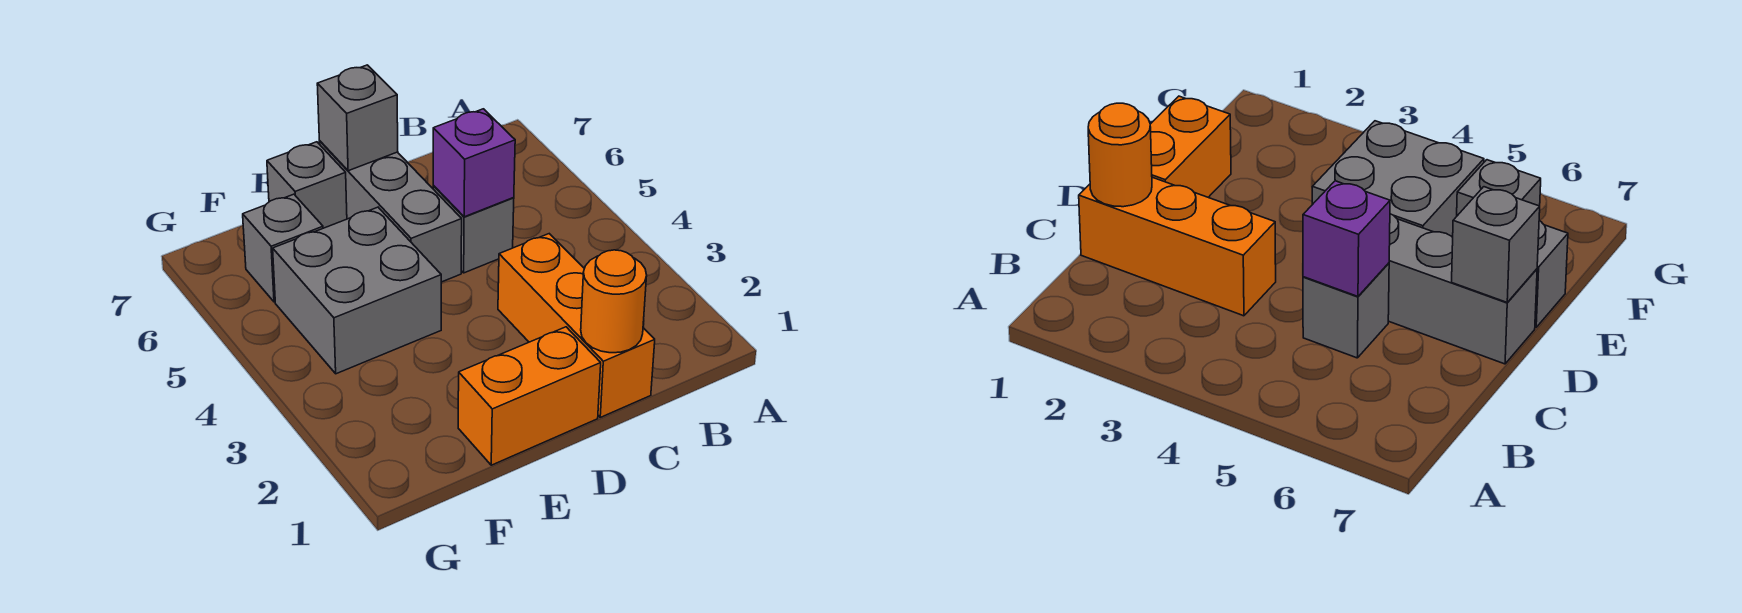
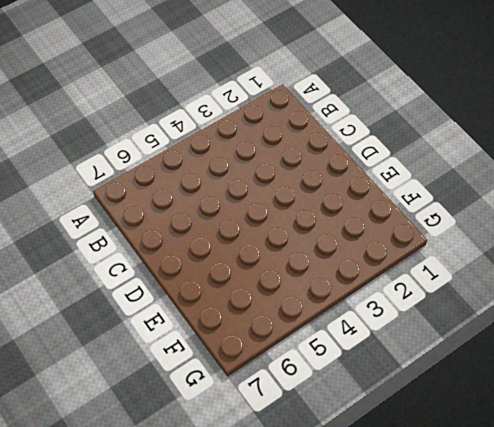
none -> orange brick C1:C3 level 1
none -> grey brick C5 level 1

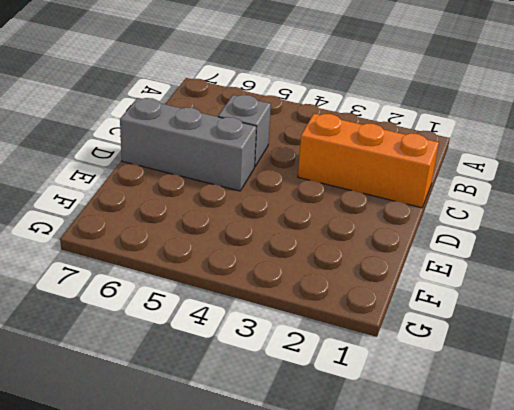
none -> orange brick D1:E1 level 1
none -> grey brick E4:F5 level 1

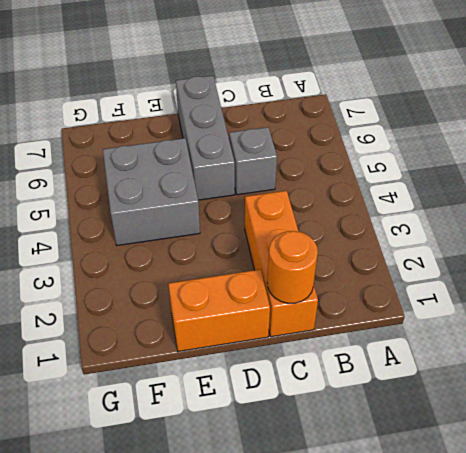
none -> grey brick E7 level 1
none -> grey brick F6 level 1

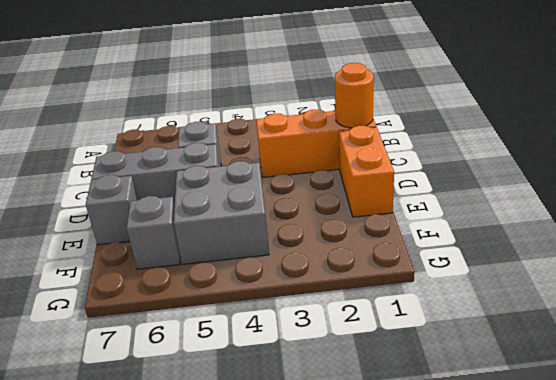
none -> purple brick C5 level 2
none -> grey brick D7 level 2

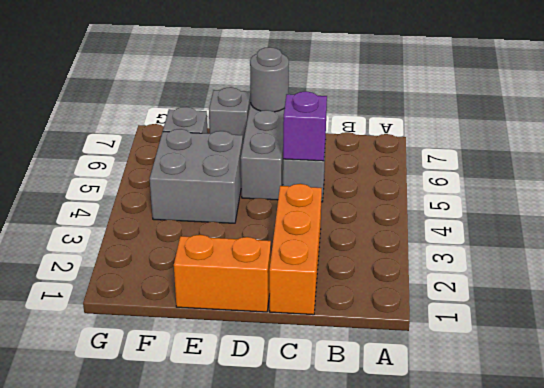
grey round brick D7 level 2 -> grey brick D7 level 2
none -> orange round brick C1 level 2

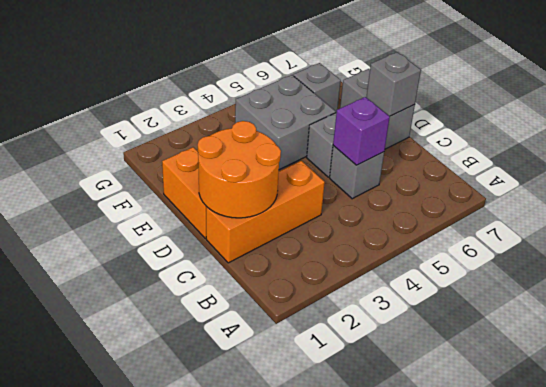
orange round brick C1:D2 level 2 -> orange round brick C1 level 2

